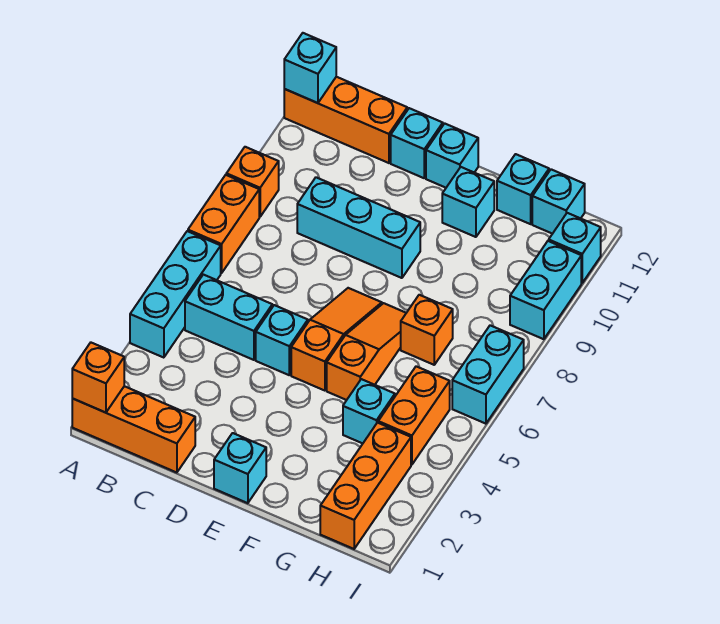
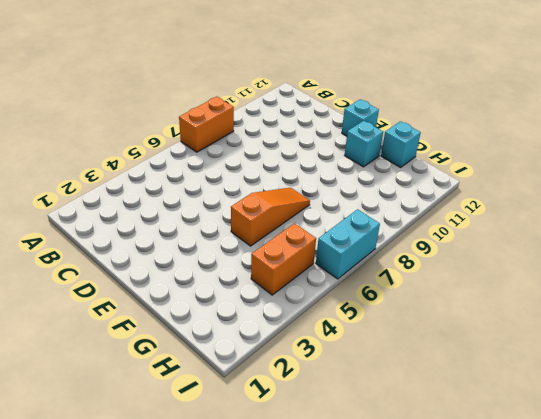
none -> orange brick A1:C1 level 1
none -> cyan brick A4:A6 level 1
none -> orange brick A9 level 1

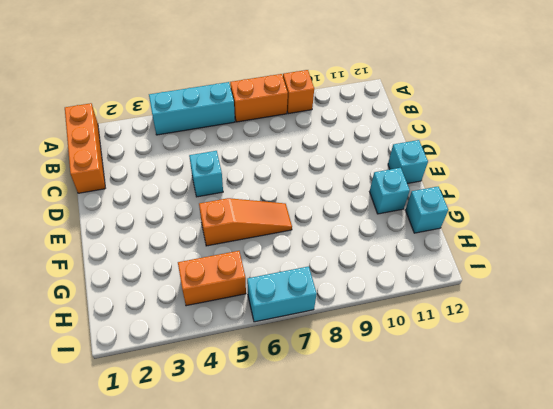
none -> orange brick A12:C12 level 1
none -> cyan brick B5:C5 level 1
none -> cyan brick C9:E9 level 1

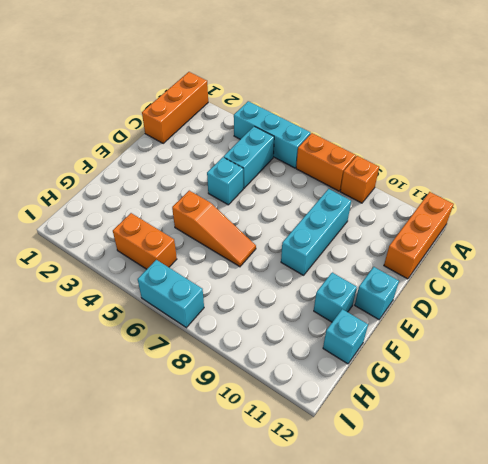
none -> cyan brick D12 level 1
none -> cyan brick E1 level 1
none -> orange slope E5:E7 level 1 top 5

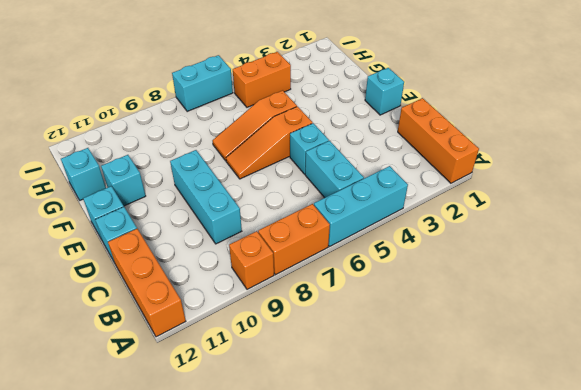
none -> cyan brick G4 level 1
none -> orange brick G7 level 1
none -> orange brick H1:H3 level 1

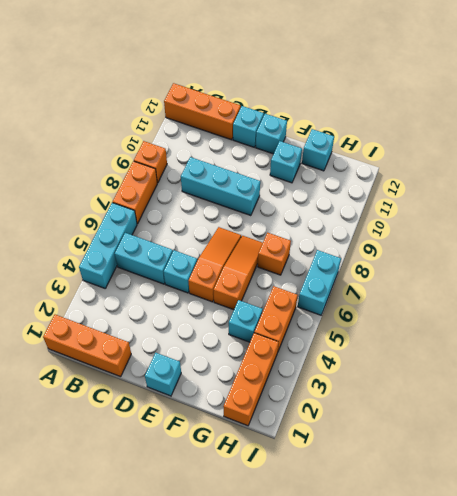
none -> cyan brick H12 level 1
none -> cyan brick I9:I10 level 1
none -> cyan brick I11 level 1

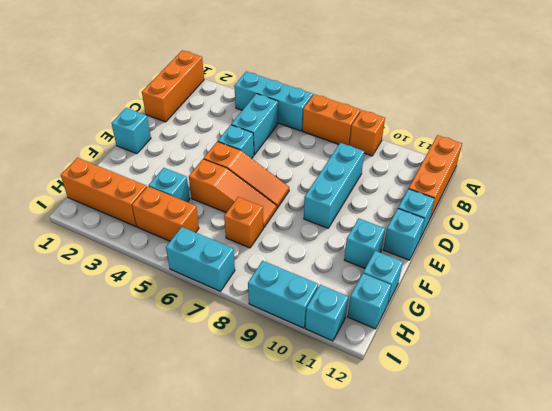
none -> orange brick A1 level 2
none -> cyan brick A12 level 2

